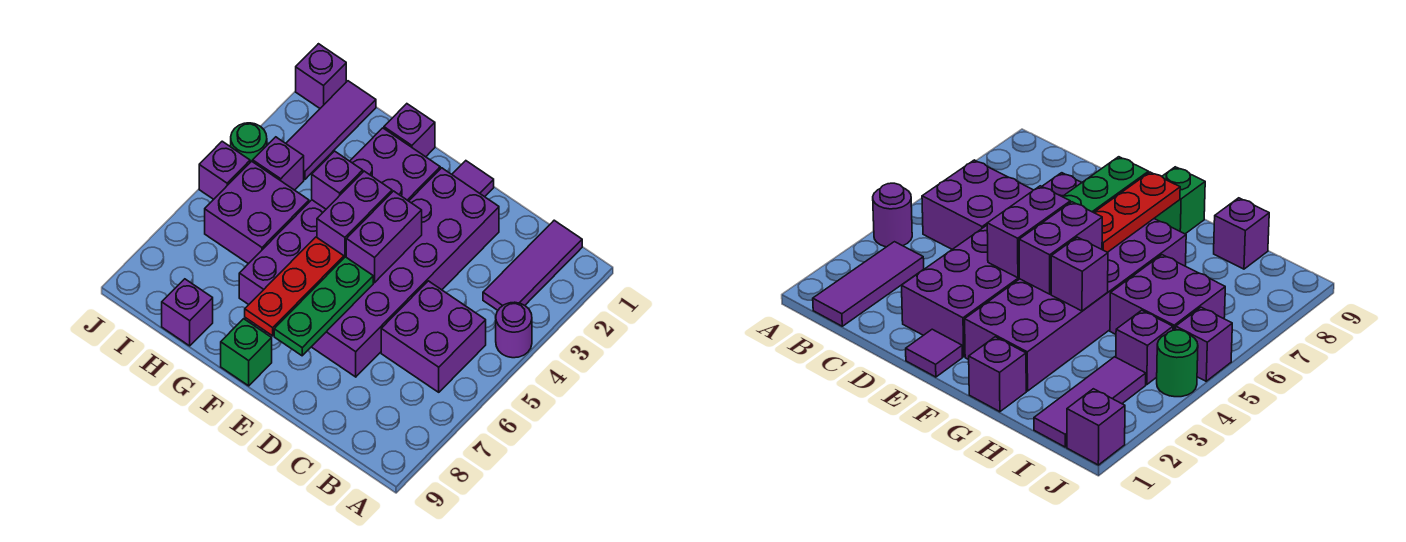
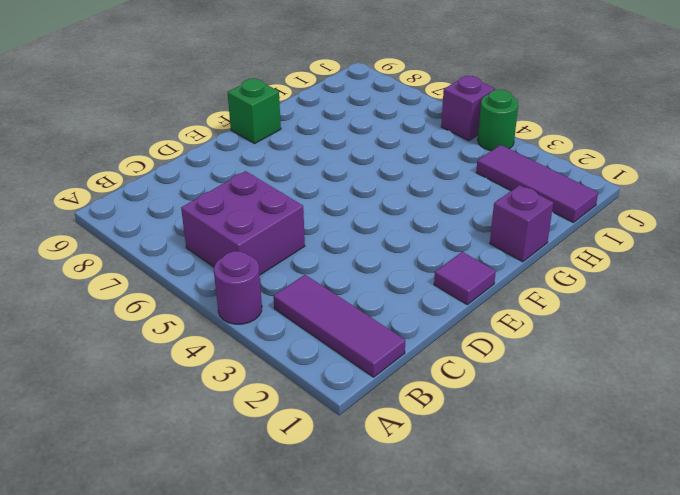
none -> purple brick D2:E7 level 1
none -> purple brick F2:G7 level 1
none -> purple brick H5:I6 level 1

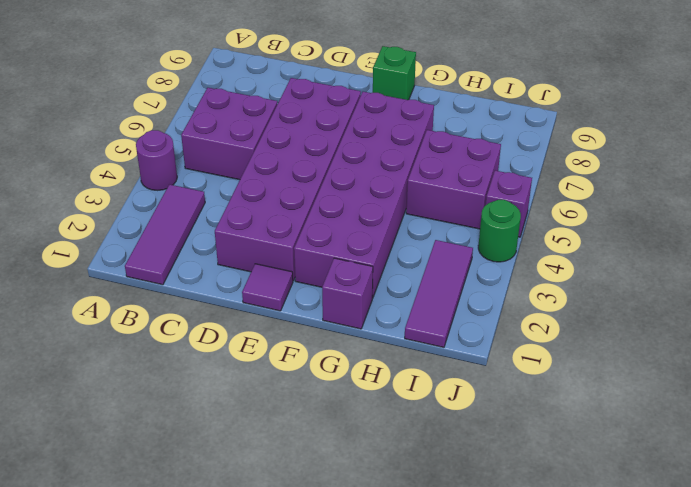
none -> purple brick H9 level 1
none -> purple brick I4 level 1
none -> purple brick J1 level 1

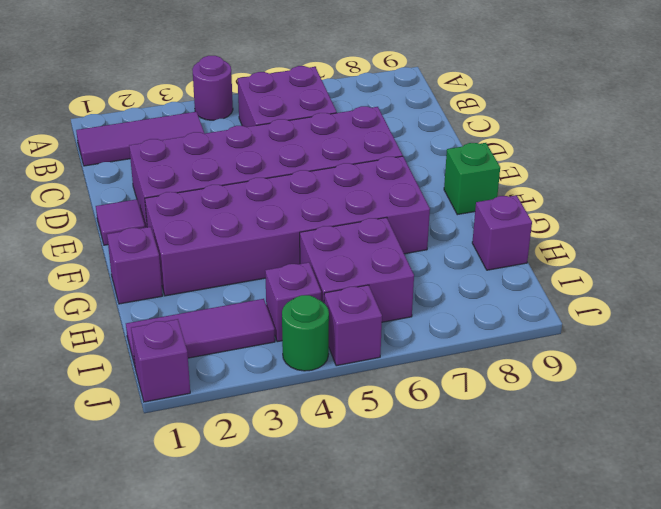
none -> purple brick E4:E5 level 2
none -> green plate E6:E8 level 2
none -> purple brick F4:F5 level 2

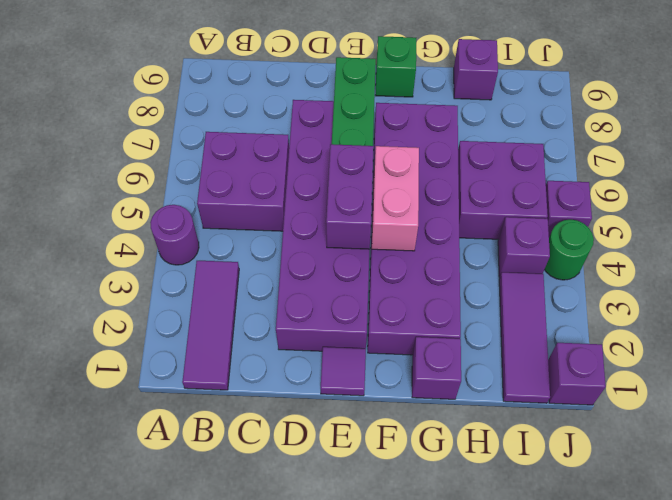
pink brick F4:F5 level 2 -> purple brick F4:F5 level 2
none -> red plate F6:F8 level 2
none -> purple brick G4 level 2

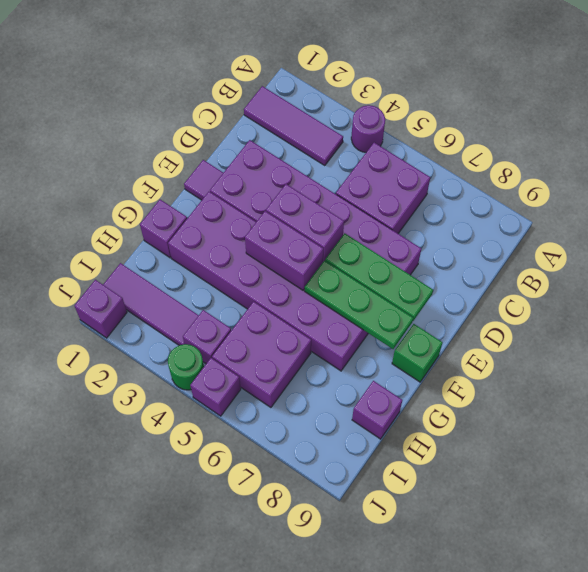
green plate F6:F8 level 2 -> red plate F6:F8 level 2
none -> purple brick G4 level 2

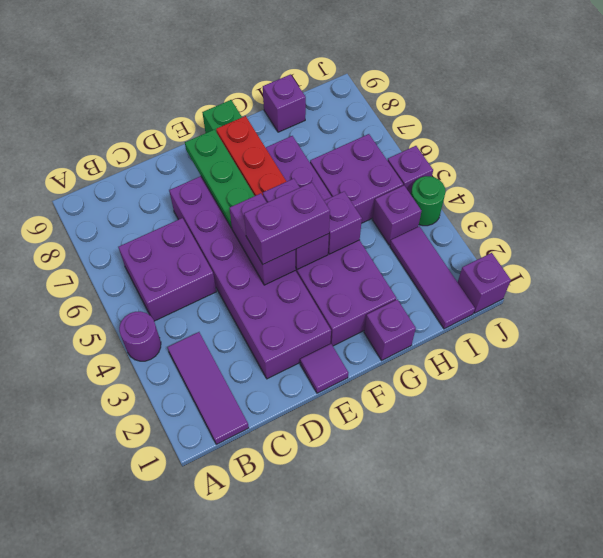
purple brick E4:F4 level 3 -> none

